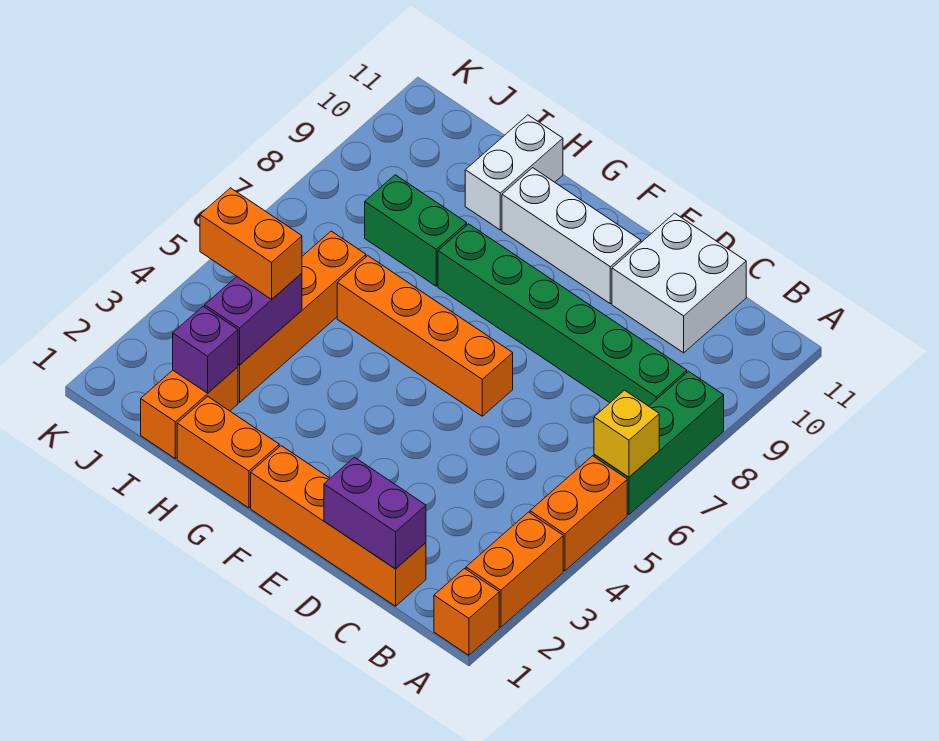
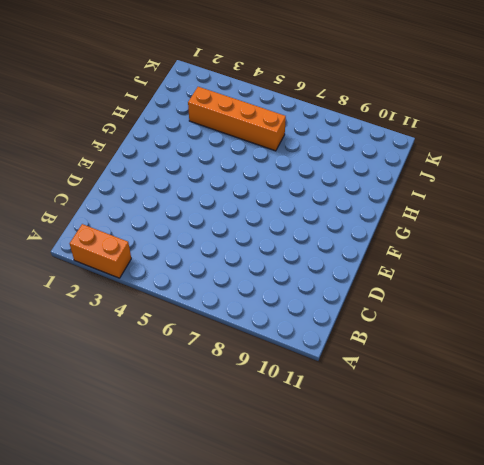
none -> orange brick A1 level 1
none -> orange brick A4:A5 level 1
none -> green brick A6:A8 level 1

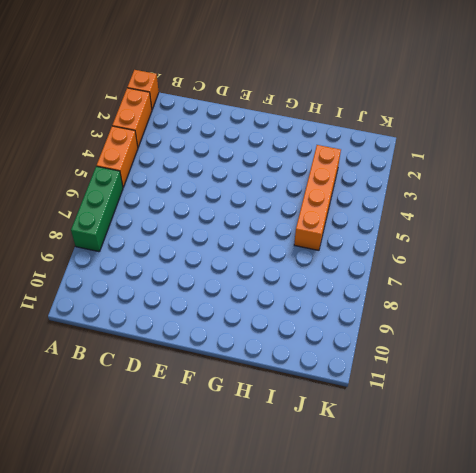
none -> green brick B8:G8 level 1
none -> orange brick C1:F1 level 1
none -> white brick C10:D11 level 1

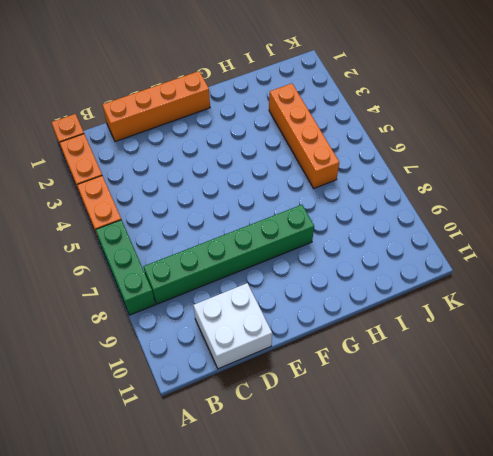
none -> orange brick E6:H6 level 1
none -> white brick E10:G10 level 1
none -> orange brick G1:H1 level 1

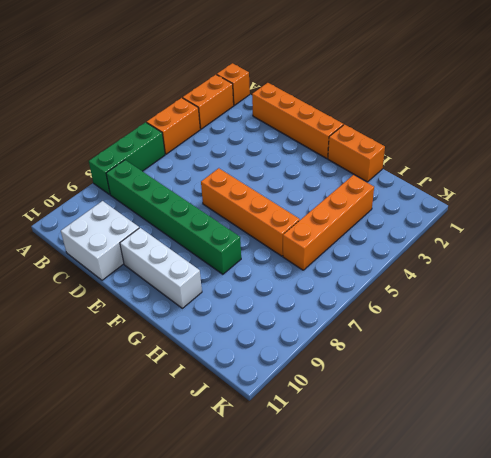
none -> green brick H8:I8 level 1
none -> white brick H10:H11 level 1
none -> orange brick I1:I2 level 1

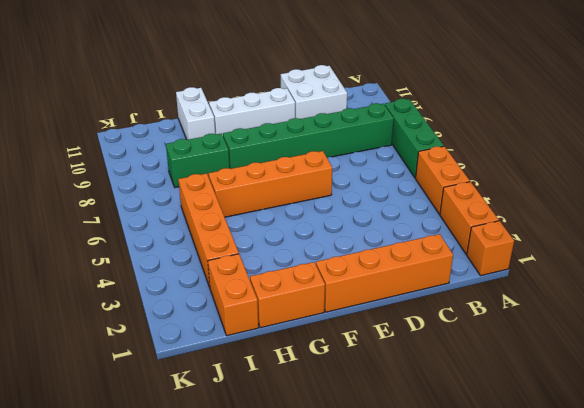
none -> yellow brick A6 level 2
none -> purple brick C1:D1 level 2
none -> purple brick I2 level 2

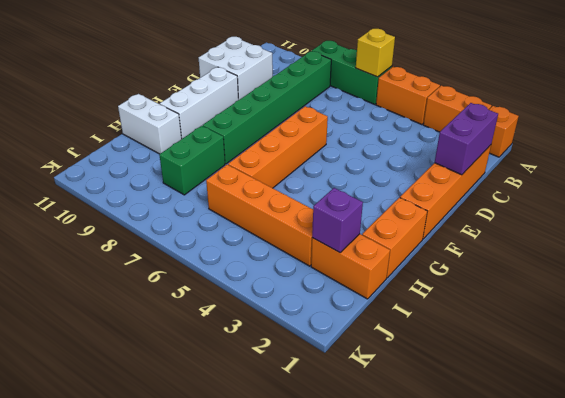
none -> purple brick I3:I4 level 2
none -> orange brick I4:J4 level 3

